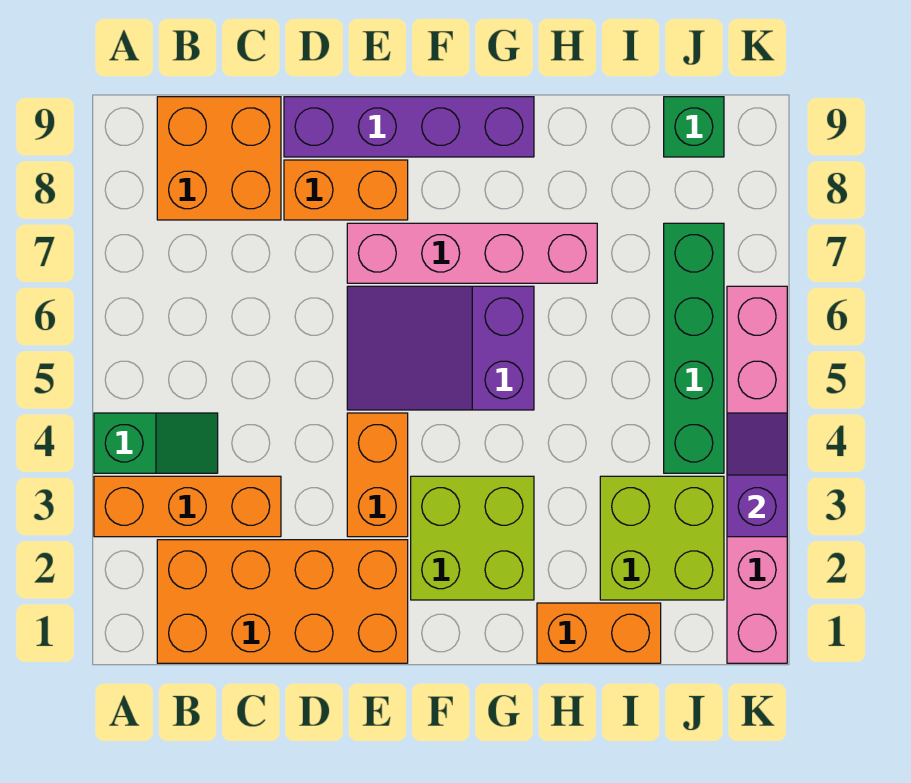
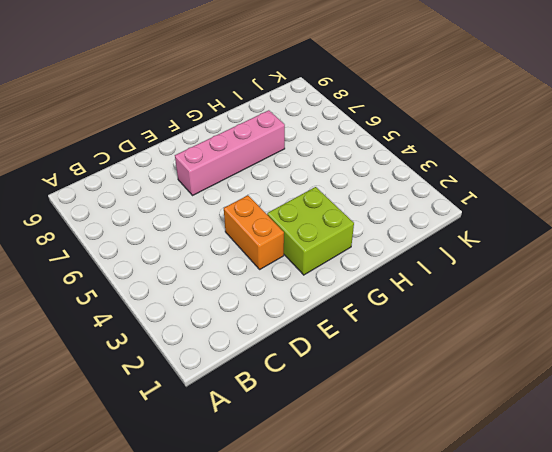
none -> orange brick A3:C3 level 1
none -> green slope A4:B4 level 1 top A
none -> orange brick B1:E2 level 1

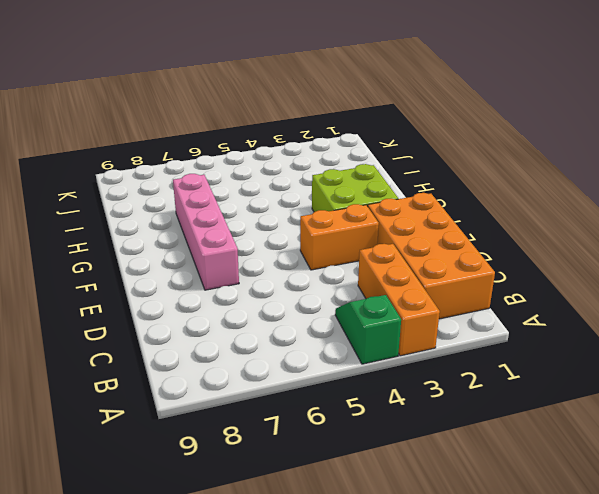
none -> orange brick B8:C9 level 1
none -> orange brick D8:E8 level 1
none -> purple brick D9:G9 level 1

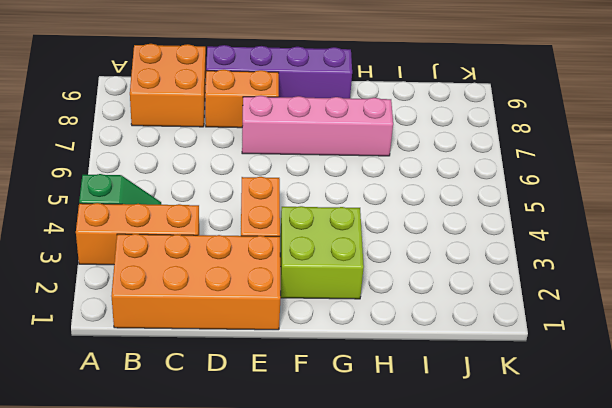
none -> purple slope E5:G6 level 1 top G
none -> orange brick H1:I1 level 1
none -> lime brick I2:J3 level 1

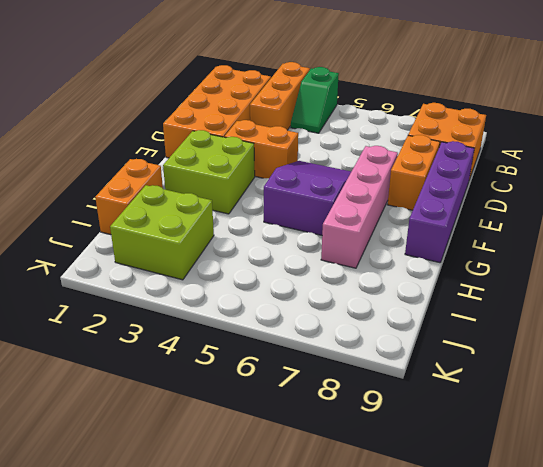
none -> green brick J4:J7 level 1
none -> green brick J9 level 1
none -> pink brick K1:K6 level 1

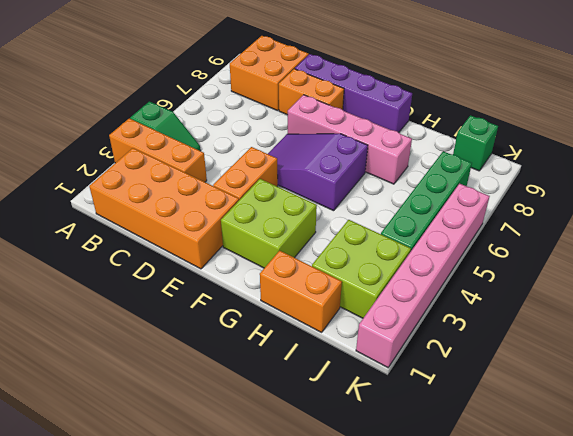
none -> purple slope K3:K4 level 2 top 3

